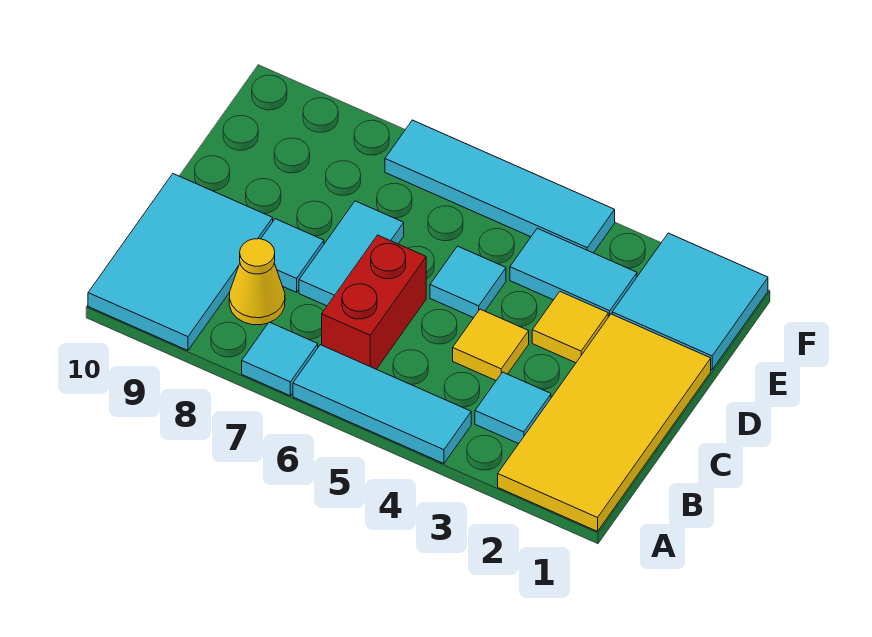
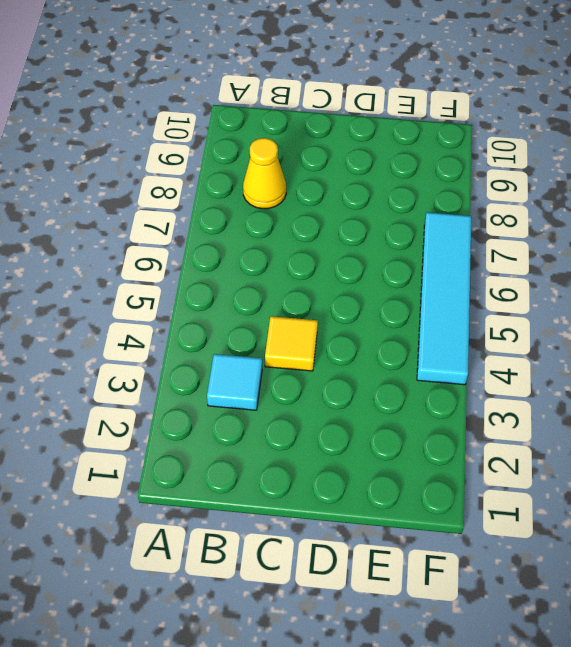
none -> yellow tile A1:D2 level 1
none -> cyan tile A4:A6 level 1
none -> cyan tile A7 level 1

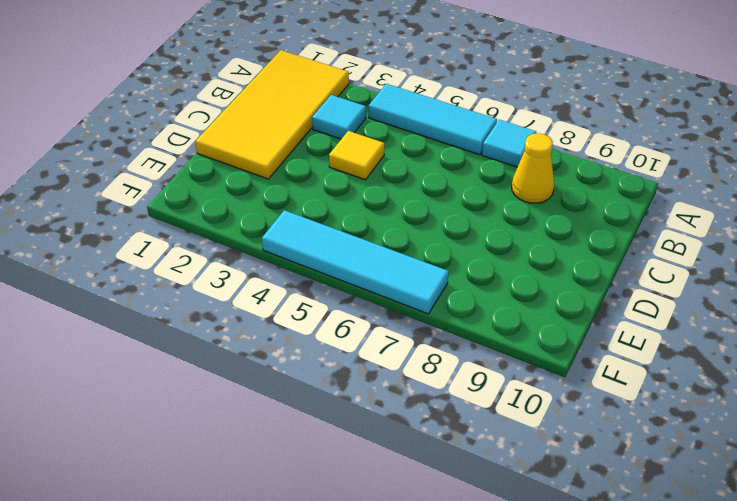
none -> cyan tile A9:C10 level 1
none -> red brick B6:C6 level 1
none -> cyan tile C7:D7 level 1

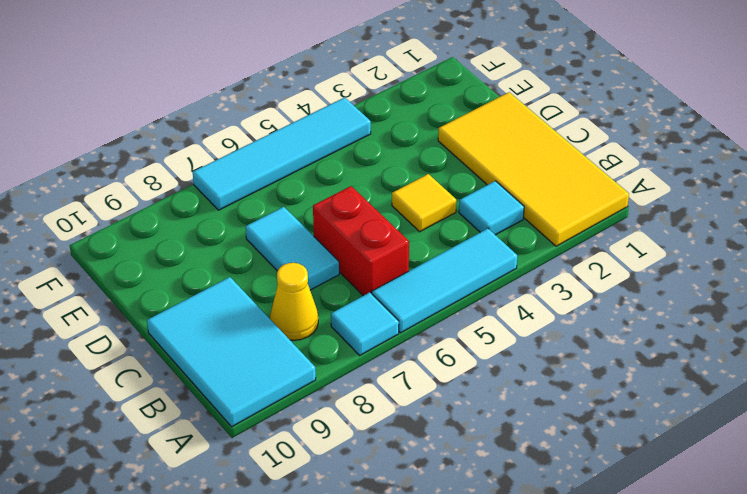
none -> cyan tile C8 level 1
none -> yellow tile D3 level 1
none -> cyan tile D5 level 1

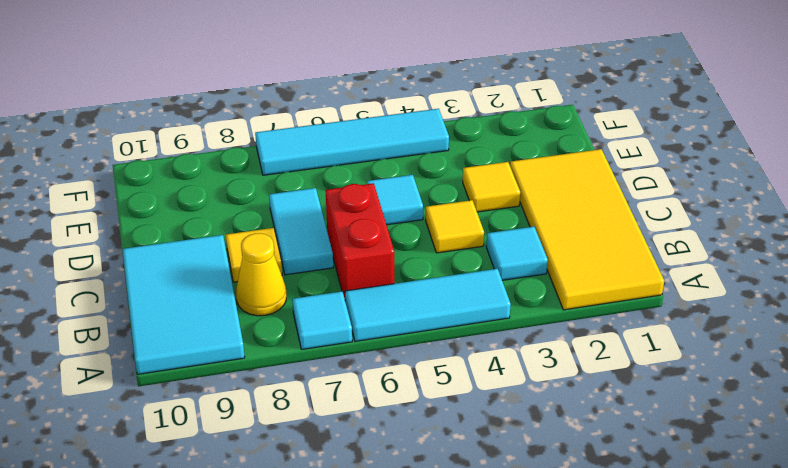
yellow tile C8 level 1 -> cyan tile C8 level 1
none -> cyan tile E1:F2 level 1
none -> cyan tile E3:E4 level 1

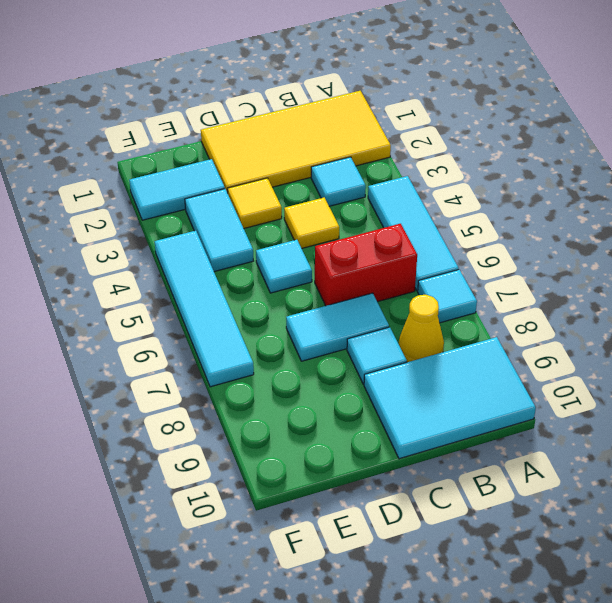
cyan tile E2:F2 level 1 -> cyan tile E1:F2 level 1

